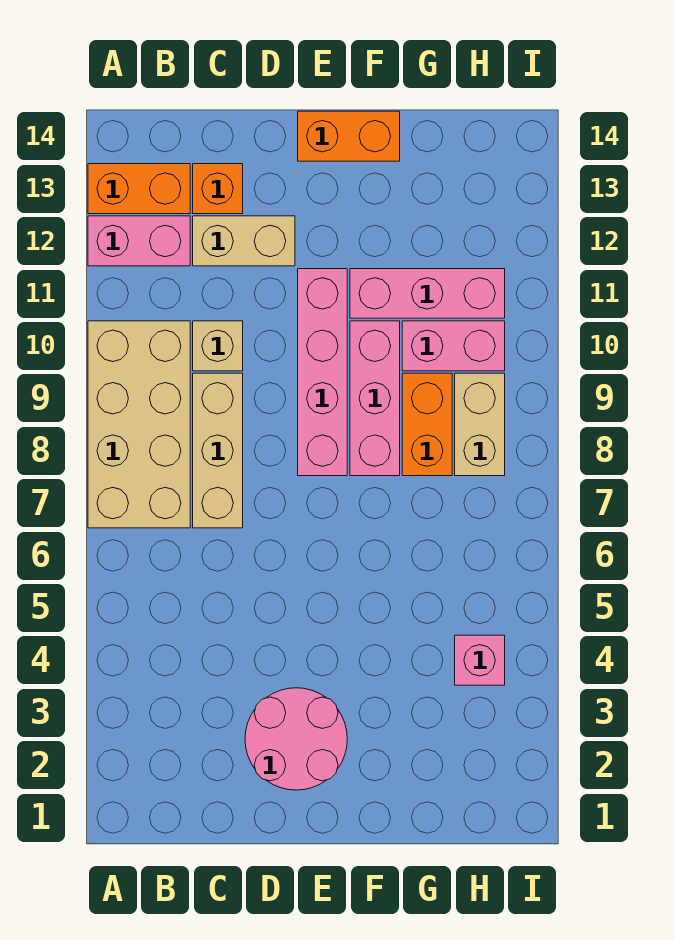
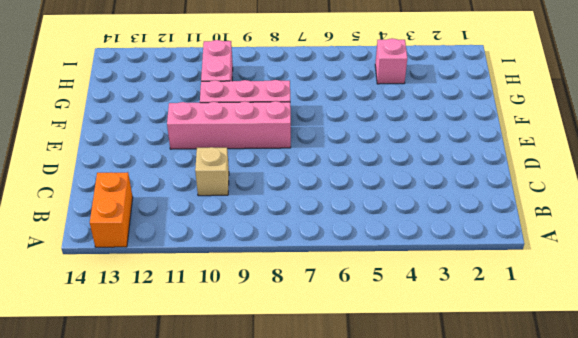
none -> tan brick A7:B10 level 1
none -> pink brick A12:B12 level 1
none -> tan brick C7:C9 level 1

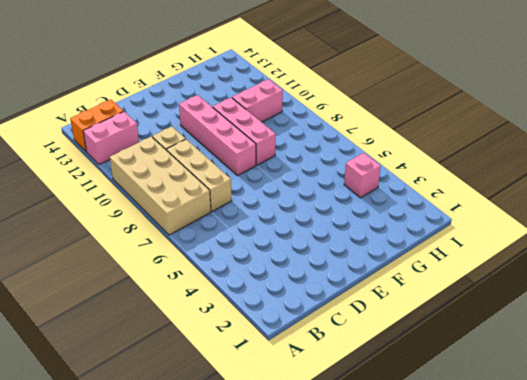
none -> tan brick C12:D12 level 1
none -> orange brick C13 level 1
none -> pink round brick D2:E3 level 1

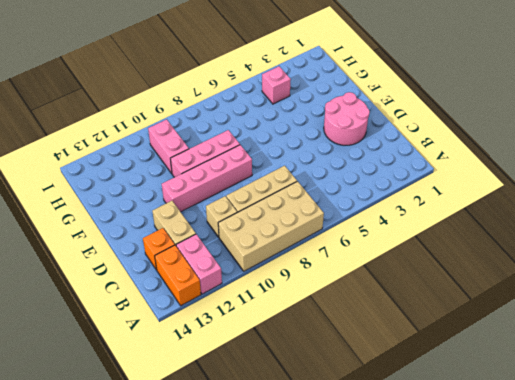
none -> orange brick E14:F14 level 1
none -> pink brick F11:H11 level 1
none -> orange brick G8:G9 level 1

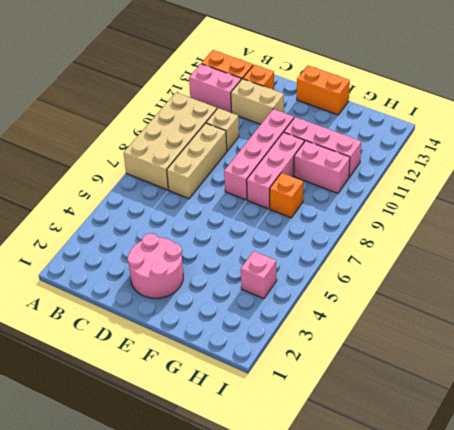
orange brick G8 level 1 -> orange brick G8:G9 level 1
none -> tan brick H8:H9 level 1

